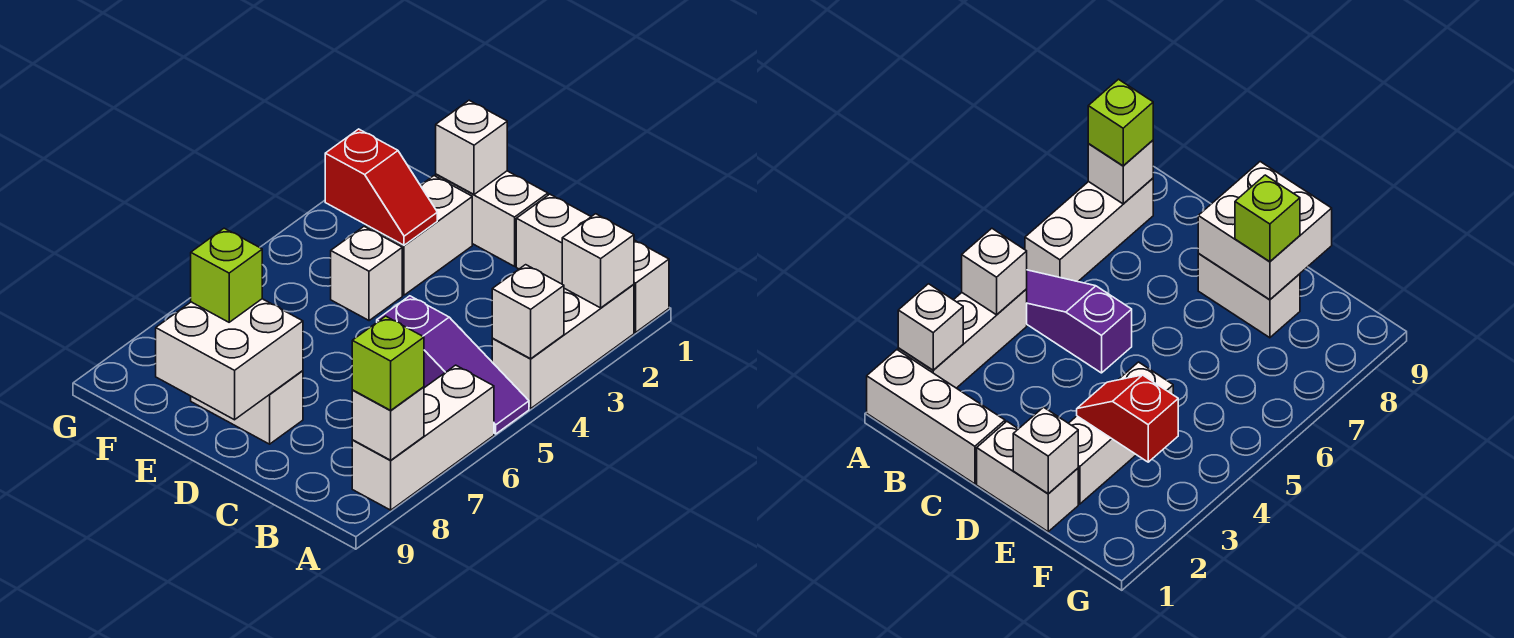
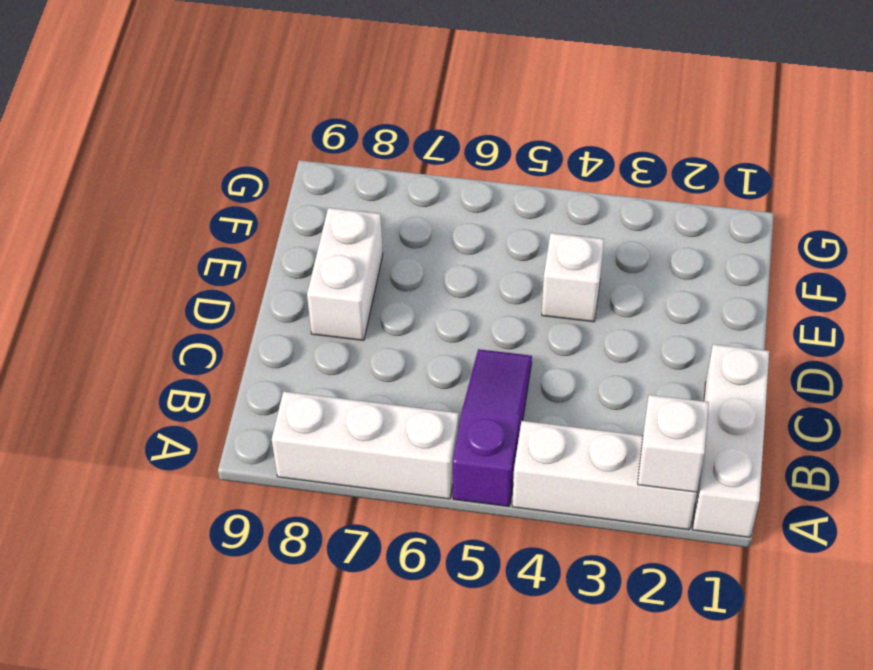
purple slope A5:C5 level 1 top A -> purple slope A5:C5 level 1 top C
none -> white brick D1:E1 level 1
none -> white brick E2:E3 level 1
none -> white brick A4 level 2

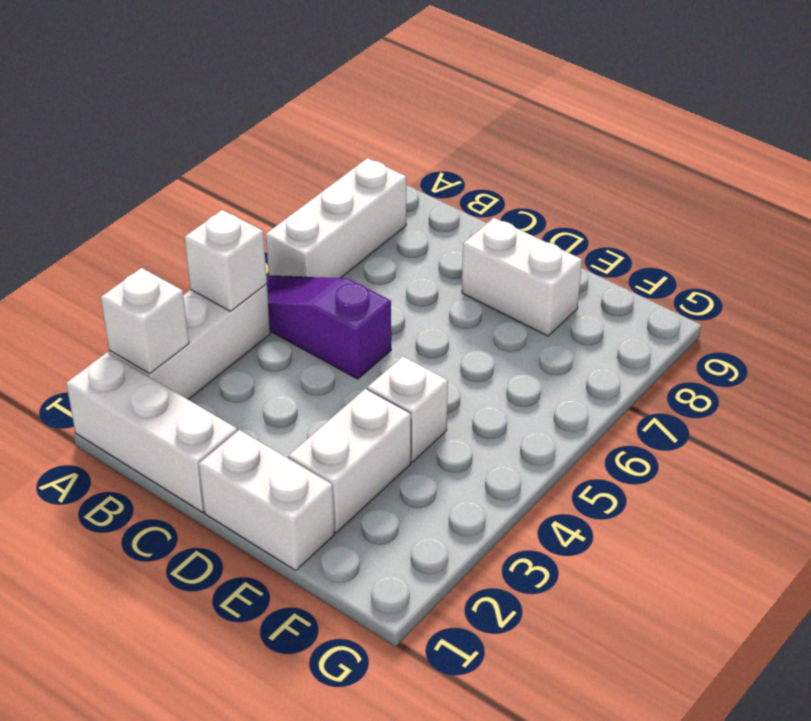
none -> white brick A8 level 2
none -> white brick D8:E9 level 2
none -> white brick E1 level 2

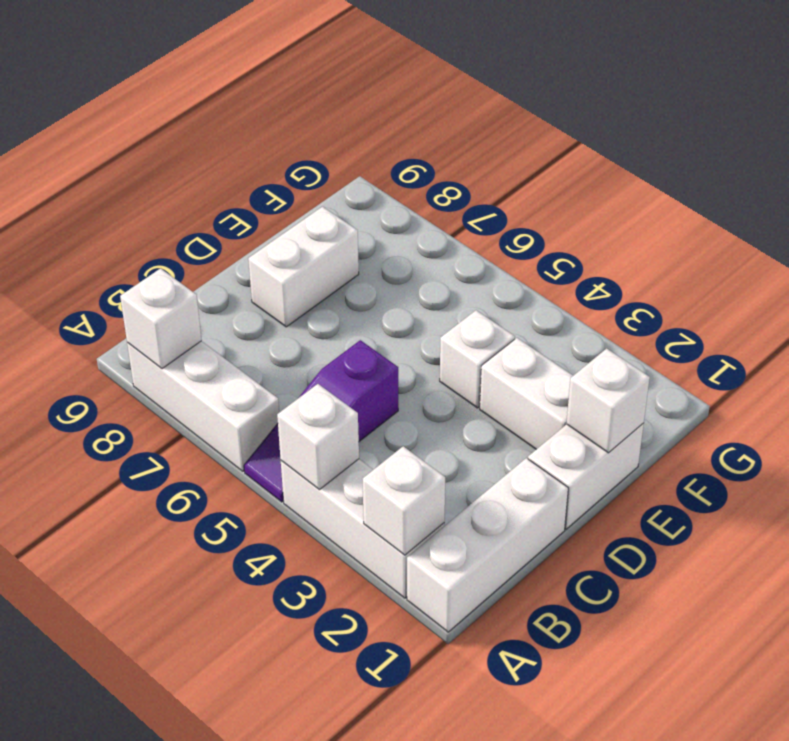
none -> white brick D8:E9 level 2
none -> red slope E3:F3 level 2 top F
none -> lime brick A8 level 3

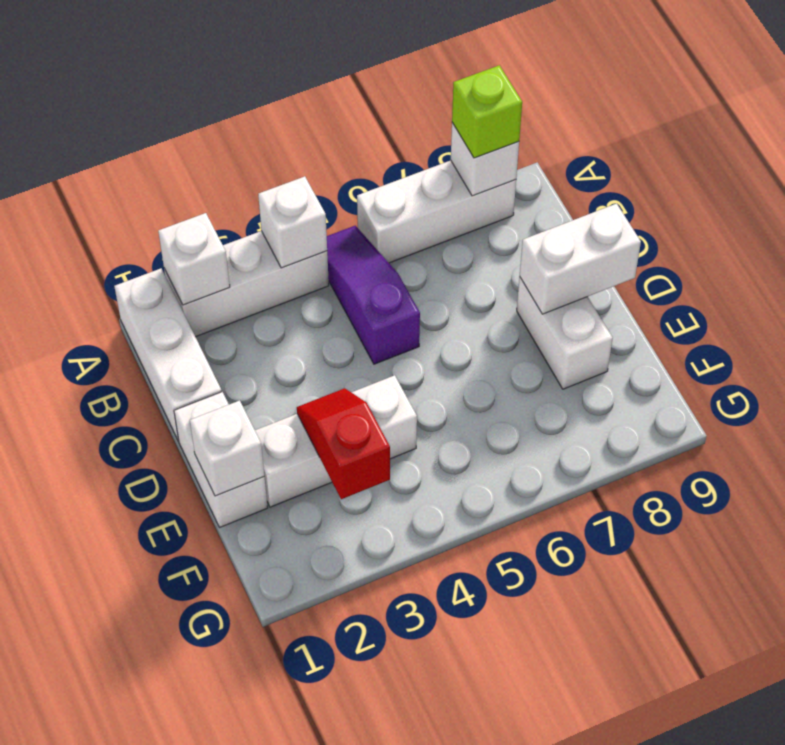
white brick D8:D9 level 2 -> white brick D8:E9 level 2
none -> lime brick E8 level 3

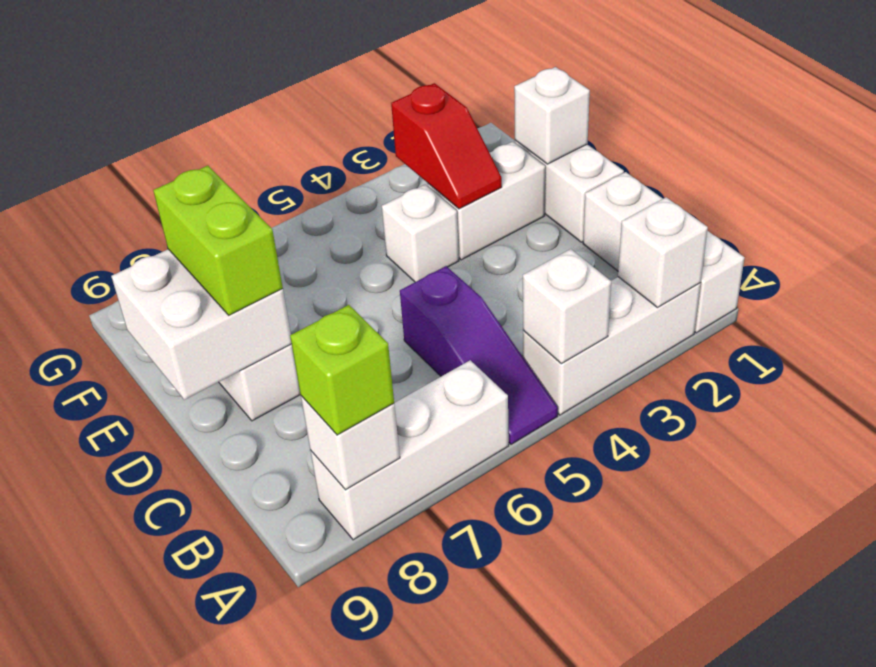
lime brick D8:E8 level 3 -> lime brick E8 level 3

